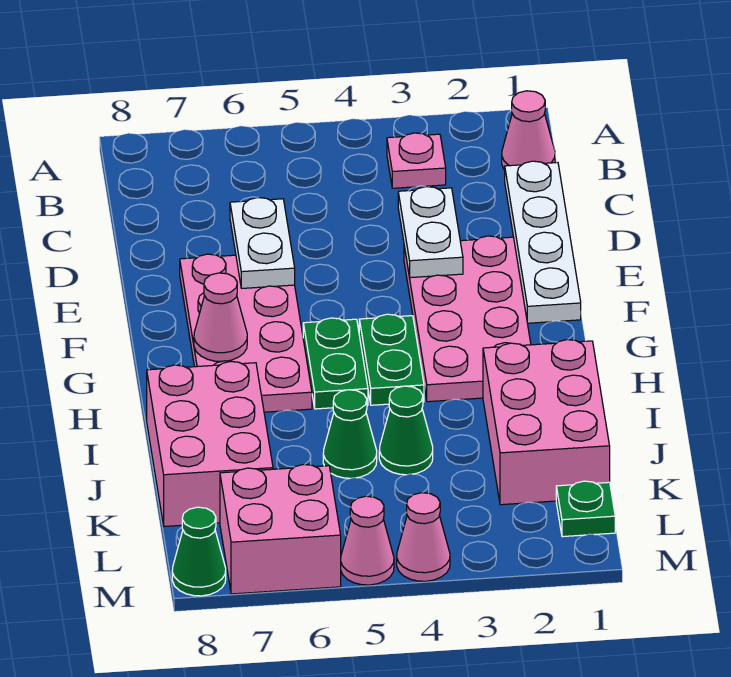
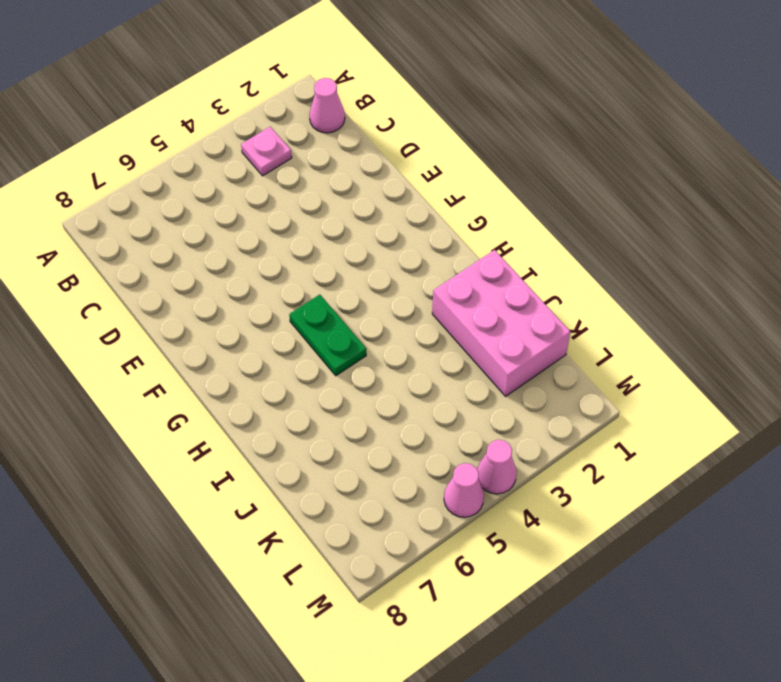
none -> white plate C1:F1 level 1
none -> pink plate E2:H3 level 1
none -> pink plate E6:H7 level 1

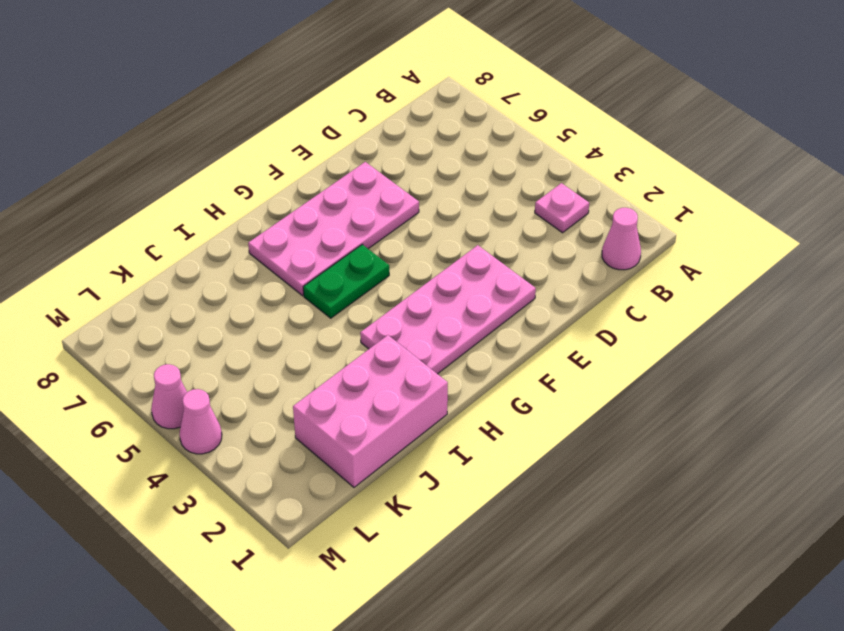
none -> white plate C1:F1 level 1
none -> green plate G4:H4 level 1
none -> pink brick I7:K8 level 1

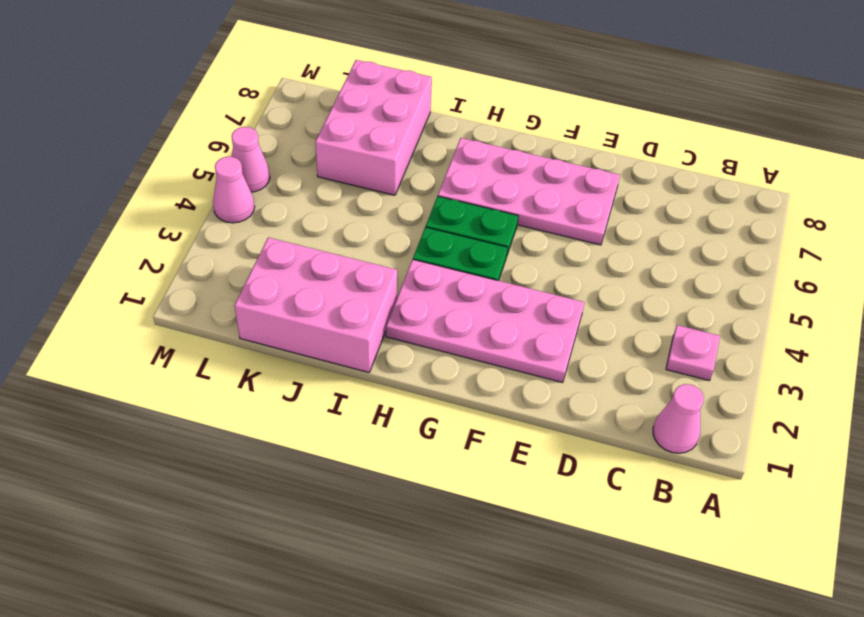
pink brick J6:K8 level 1 -> pink brick I7:K8 level 1
none -> white plate C1:F1 level 1
none -> green cone J4 level 1
none -> green cone J5 level 1

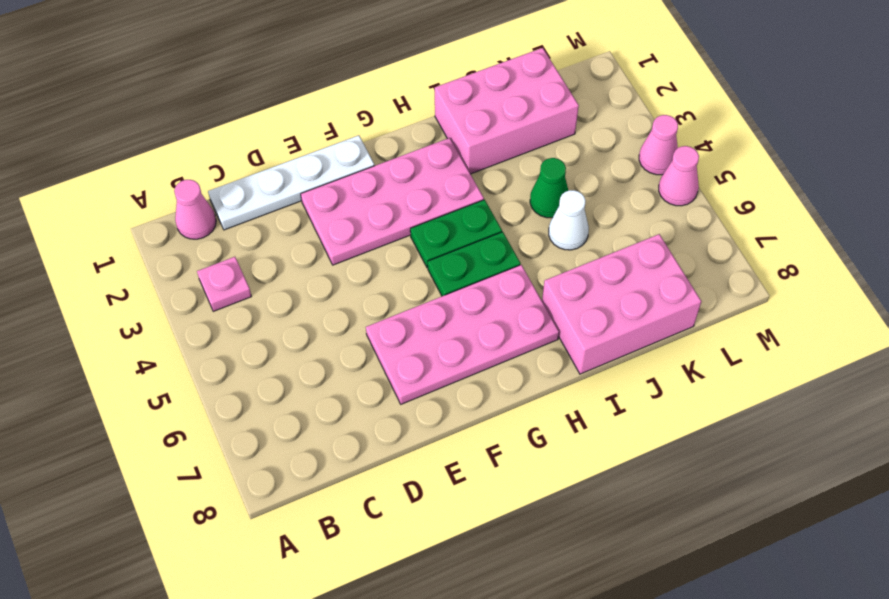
white cone J5 level 1 -> green cone J5 level 1
none -> green plate L1 level 1
none -> pink brick L6:M7 level 1
none -> green cone M8 level 1

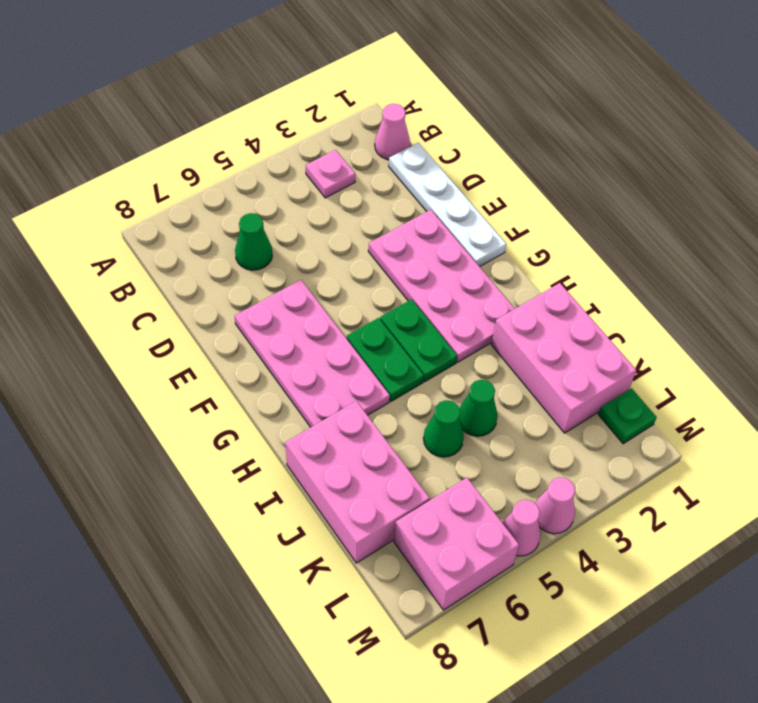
green cone C6 level 1 -> green cone M8 level 1
none -> white plate D3:E3 level 2
none -> white plate D6:E6 level 2
none -> pink cone G7 level 2

